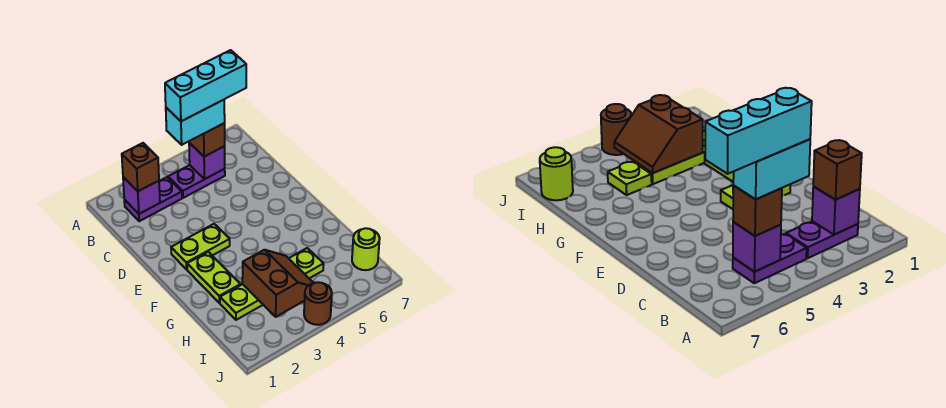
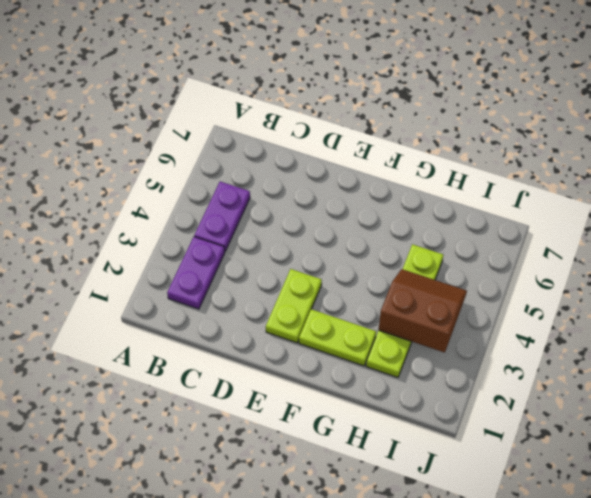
none -> lime round brick I7 level 1
none -> brown round brick J4 level 1
none -> purple brick B2 level 2

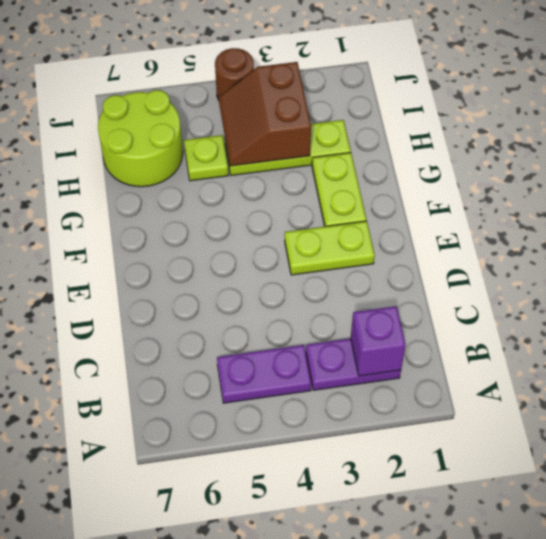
lime round brick H6:I7 level 1 -> lime round brick I7 level 1
none -> purple brick B5 level 2
none -> brown brick B2 level 3
none -> brown brick B5 level 3

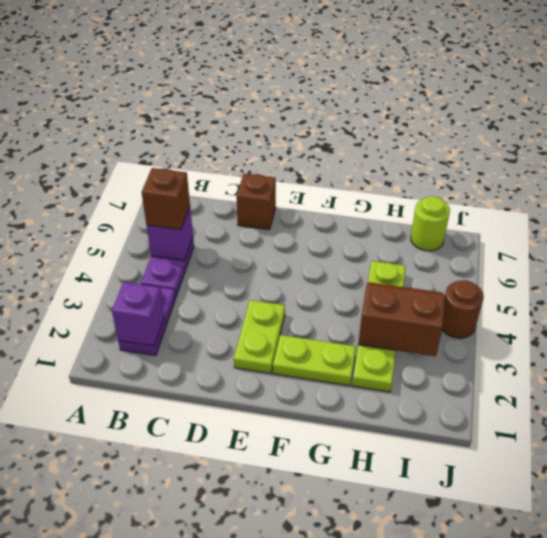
brown brick D7 level 1 -> brown brick B2 level 3
none -> cyan brick B4:B5 level 4
none -> cyan brick B4:B6 level 5

